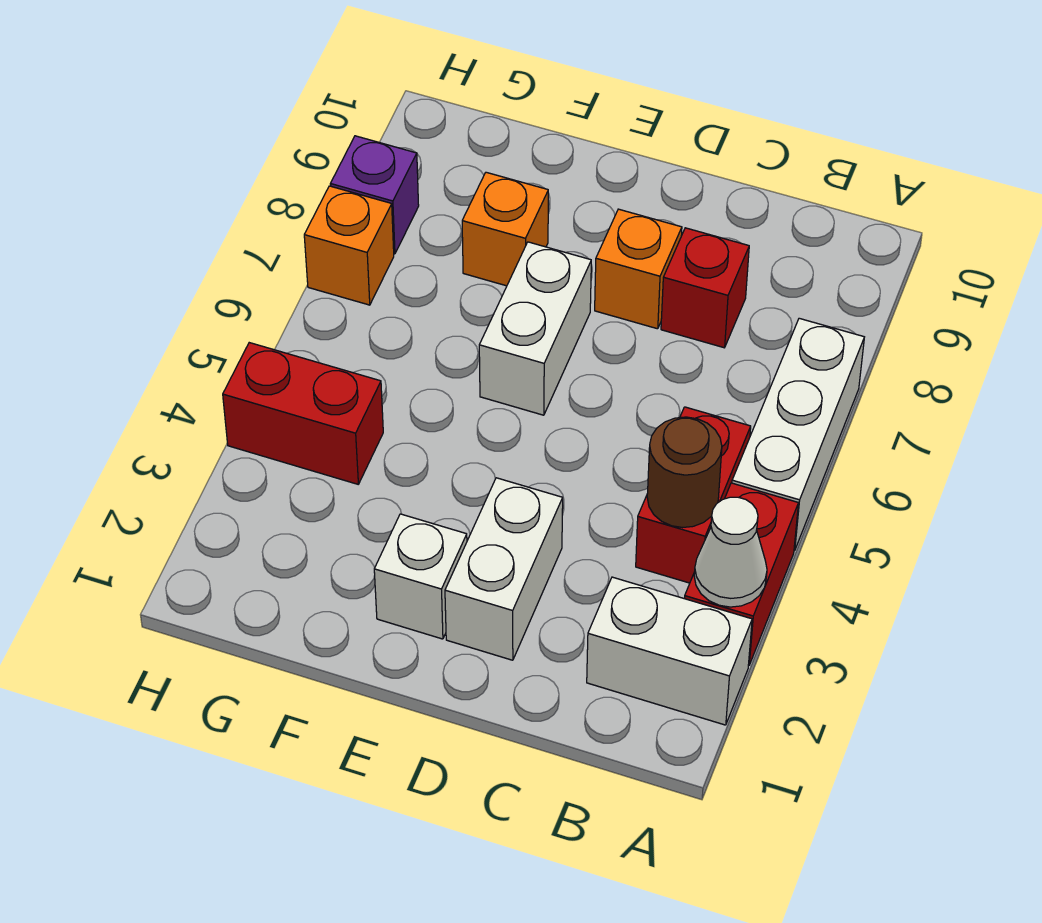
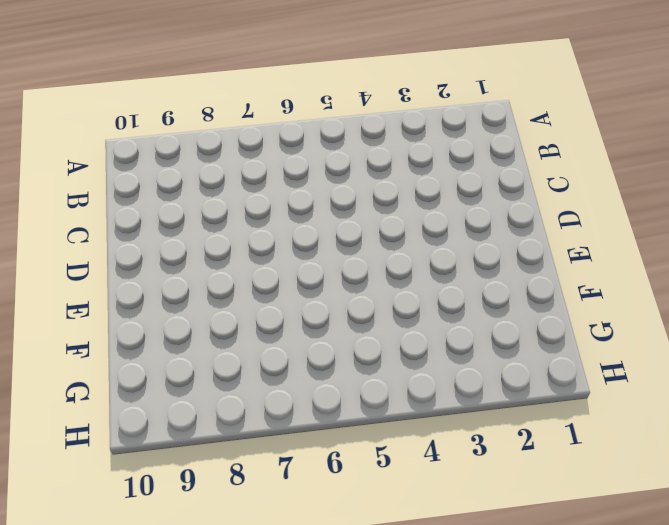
none -> white brick A2:B2 level 1
none -> red brick A3:A4 level 1
none -> white brick A5:A7 level 1

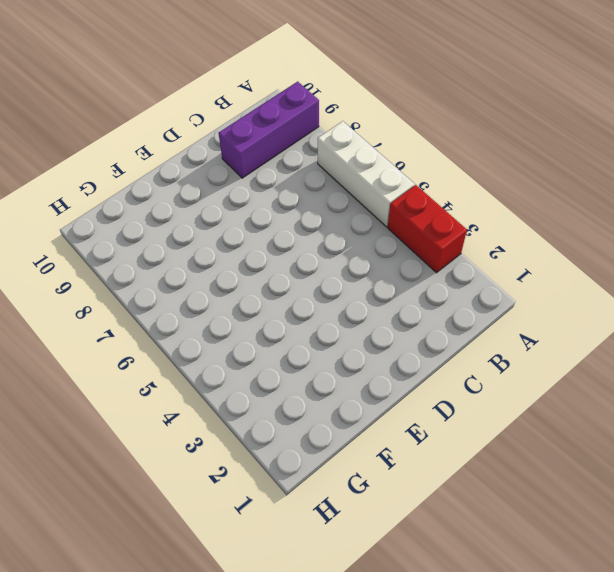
purple brick A9:C9 level 1 -> none
none -> white brick A2:B2 level 1
none -> red brick B4:B5 level 1
none -> red brick C8 level 1

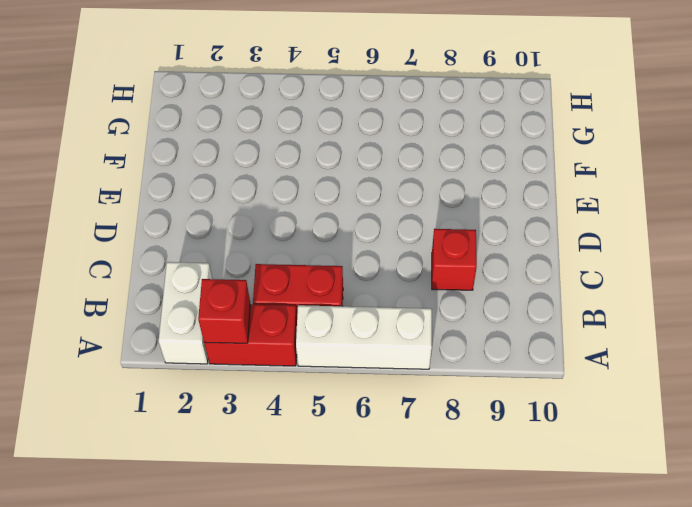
red brick A3 level 2 -> white cone A3 level 2
none -> white brick D2:D3 level 1
none -> orange brick D8 level 1
none -> white brick E2 level 1

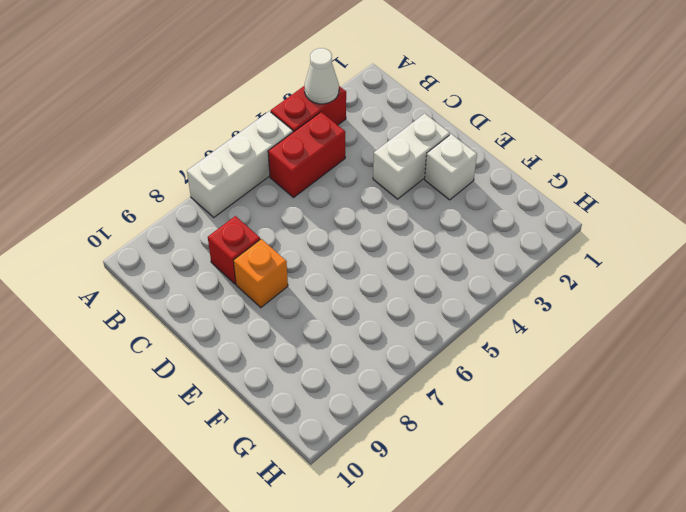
none -> white brick A2:B2 level 1
none -> white brick E6:E7 level 1
none -> orange brick F8 level 1

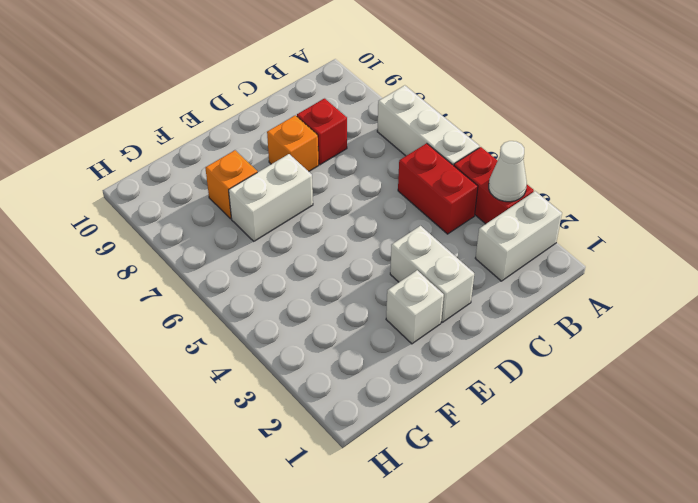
white brick E7:F7 level 1 -> white brick E6:E7 level 1
none -> red brick G4:H4 level 1
none -> orange brick H7 level 1
none -> purple brick H8 level 1

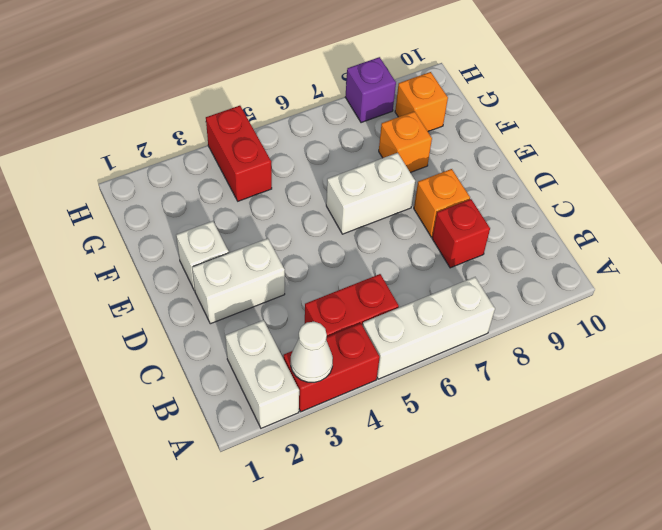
orange brick G9 level 1 -> orange brick H7 level 1
none -> brown round brick B4 level 2

